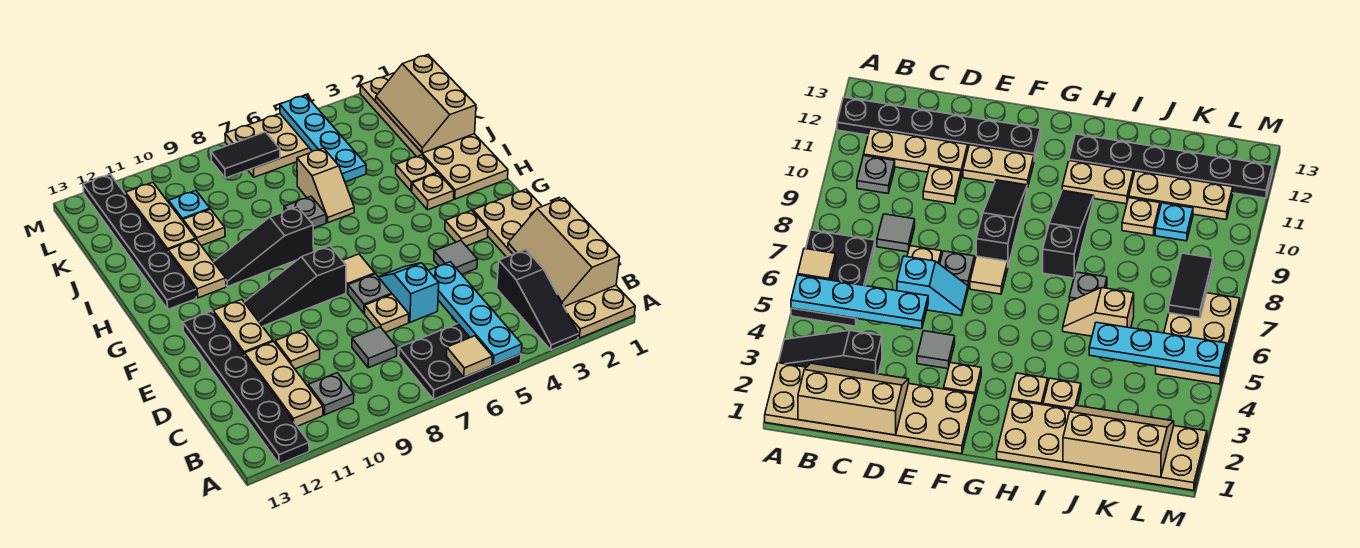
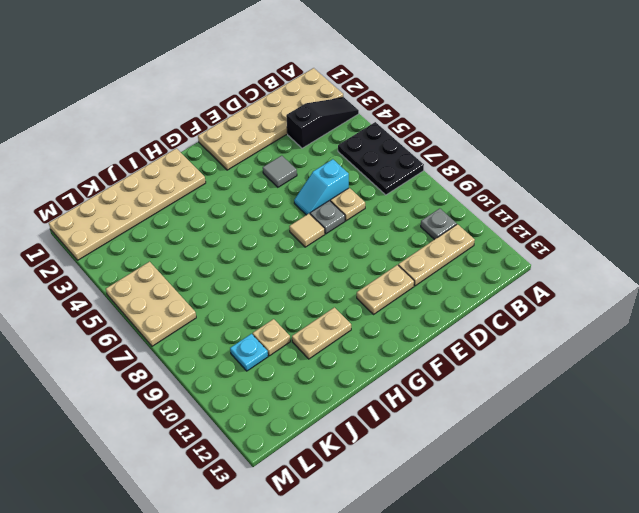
none -> black plate A12:F12 level 1
none -> grey tile C8 level 1
none -> tan plate D10 level 1
none -> tan plate F3 level 1

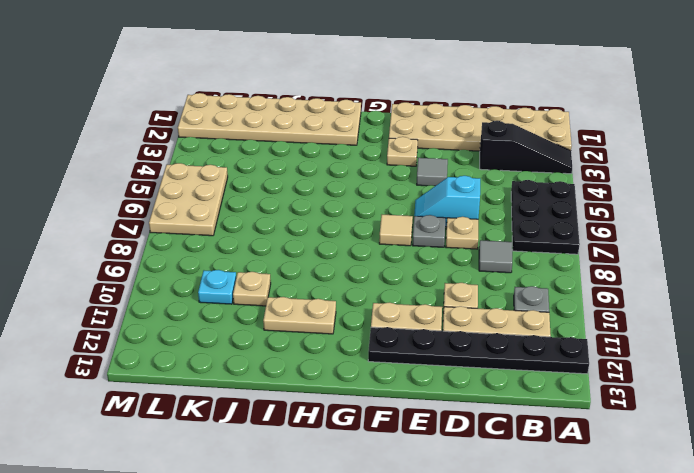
none -> black slope F8:F10 level 1 top 8
none -> tan plate H3 level 1
none -> black slope H8:H10 level 1 top 8
none -> black plate H12:M12 level 1

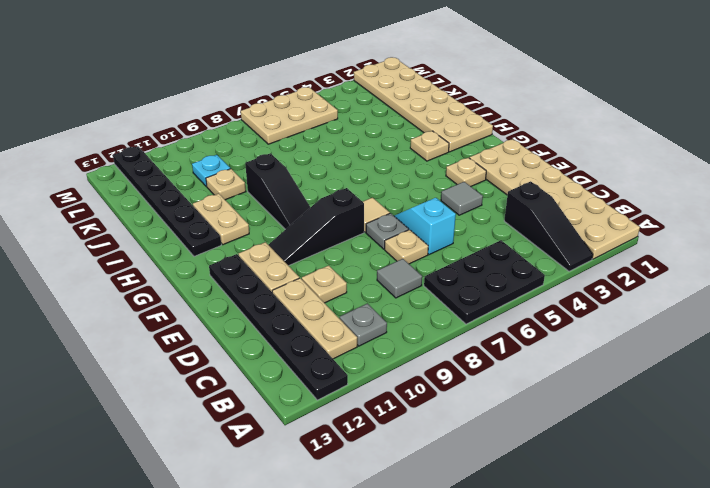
black slope G9:I9 level 1 top I -> black slope H8:H10 level 1 top 8
none -> tan plate I3 level 1
none -> tan slope I6:J6 level 1 top J
none -> grey plate I7 level 1
none -> tan plate J11:L11 level 1

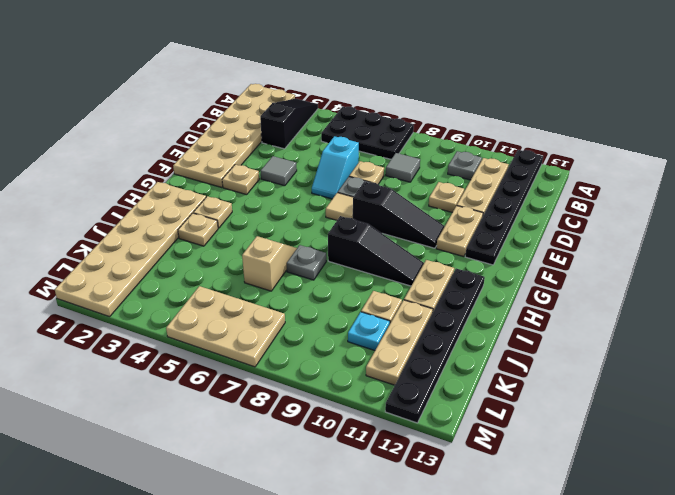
none -> cyan plate A5:D5 level 2
none -> tan tile A6 level 2
none -> tan slope B1:D2 level 2 top 1
none -> tan slope J1:L2 level 2 top 1

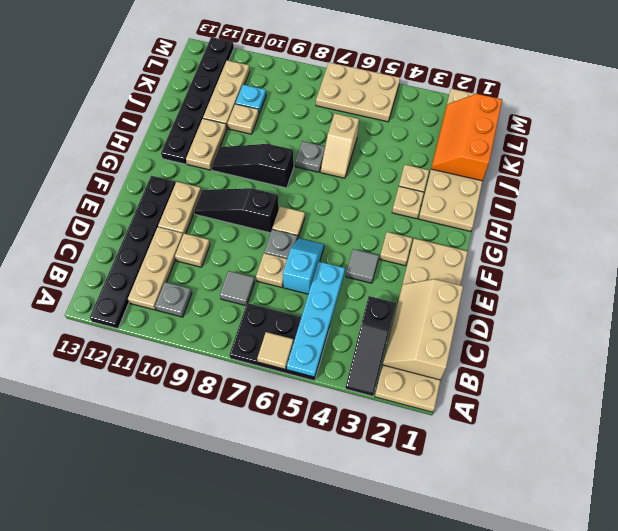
orange slope J1:L2 level 2 top 1 -> tan slope J1:L2 level 2 top 1
none -> cyan plate J5:M5 level 2
none -> black tile L7:L8 level 2

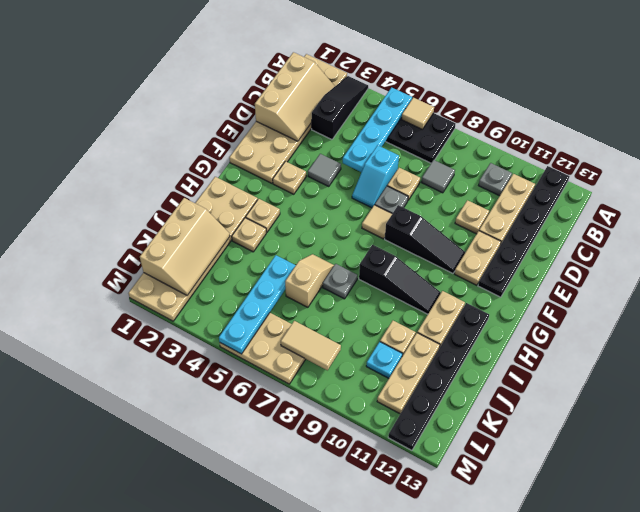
tan tile L7:L8 level 2 -> black tile L7:L8 level 2

